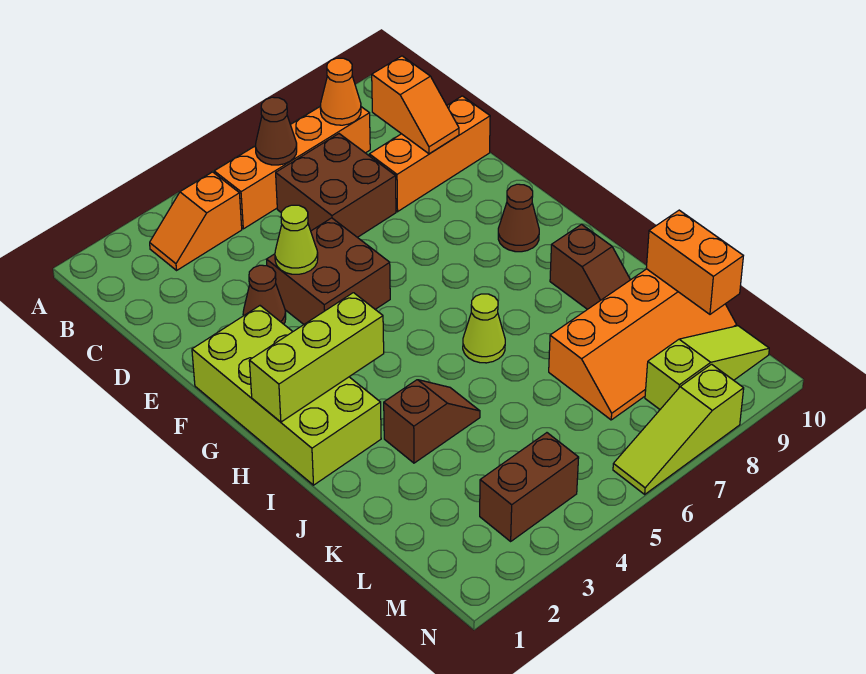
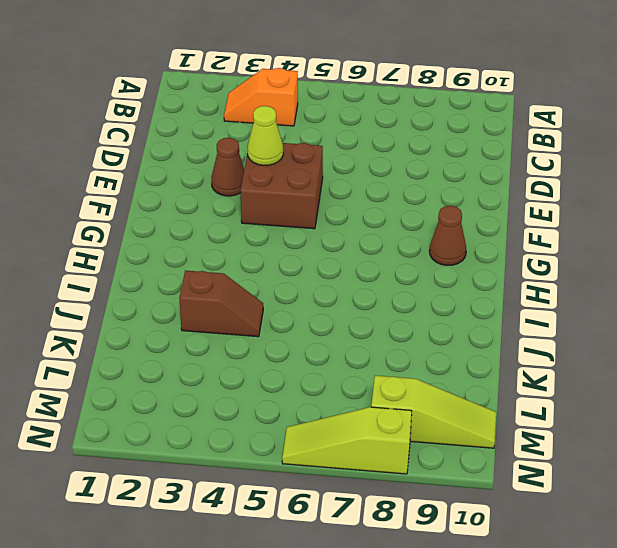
none -> orange brick B5:B8 level 1
none -> brown brick C6:D7 level 1
none -> orange brick D8:D10 level 1

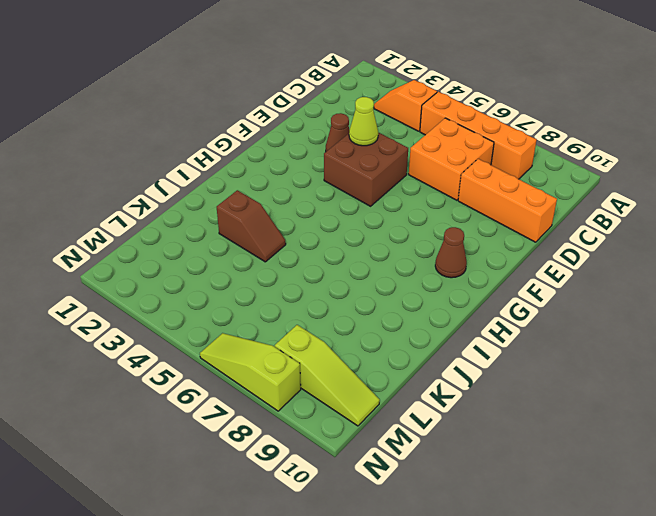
orange brick C6:D7 level 1 -> brown brick C6:D7 level 1
none -> lime brick F1:I2 level 1
none -> lime cone I6 level 1
none -> brown slope I9:J9 level 1 top I

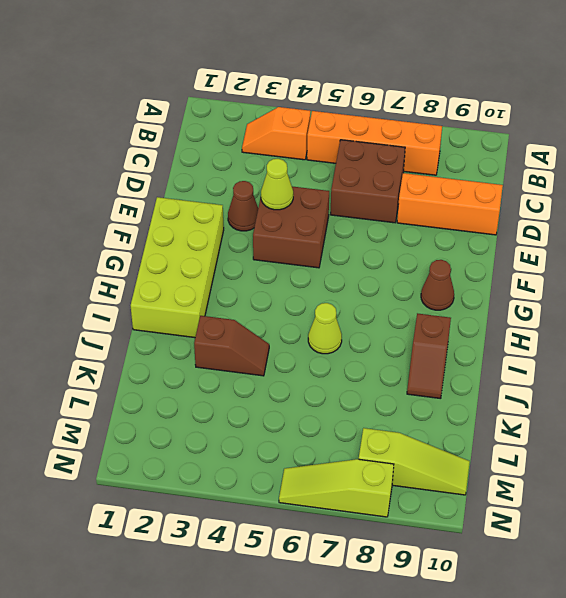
none -> orange slope K7:L10 level 1 top K
none -> brown brick M3:M4 level 1
none -> brown cone B6 level 2

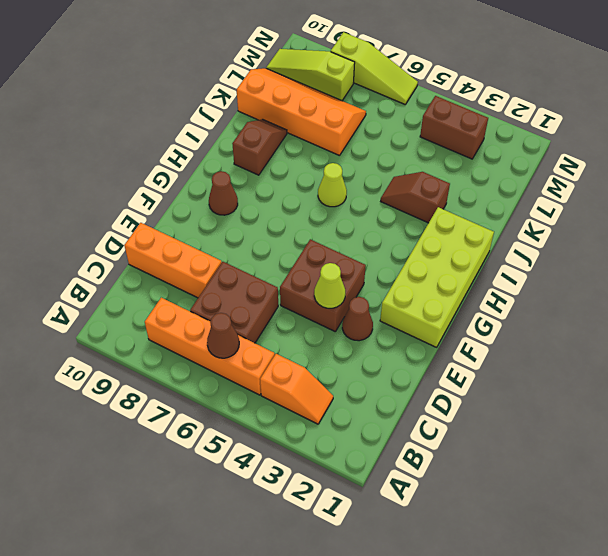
none -> orange cone B8 level 2
none -> orange slope C9:D9 level 2 top C
none -> lime brick H1:H3 level 2

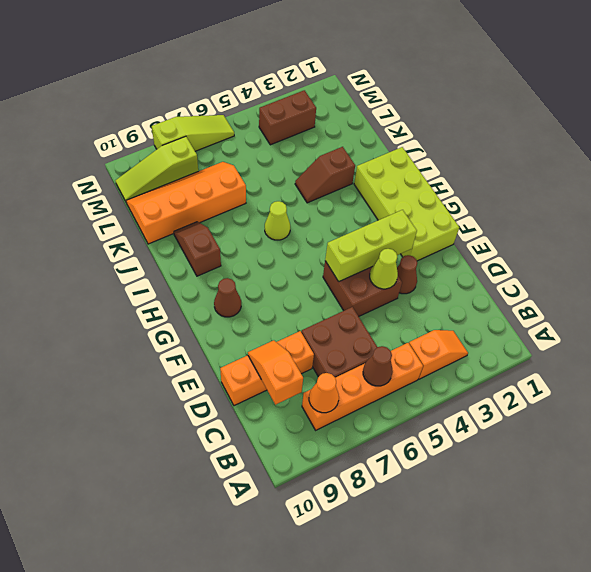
lime brick F3:F5 level 2 -> lime brick H1:H3 level 2
none -> orange brick K10:L10 level 2

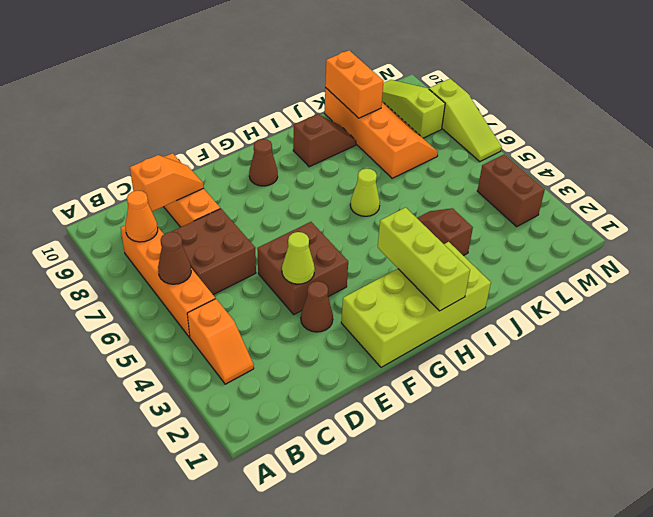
orange brick K9:K10 level 2 -> orange brick K10:L10 level 2

